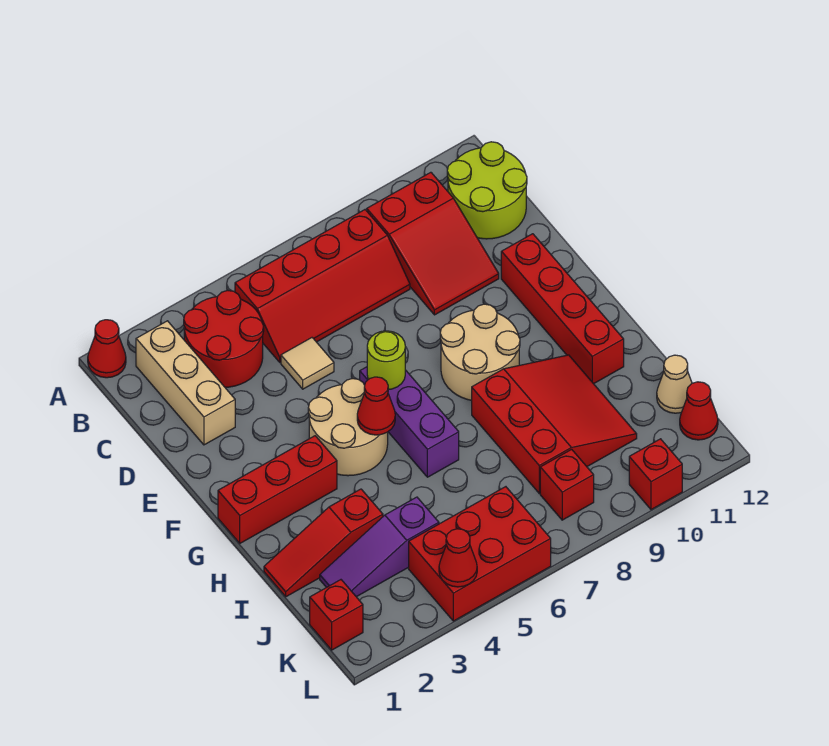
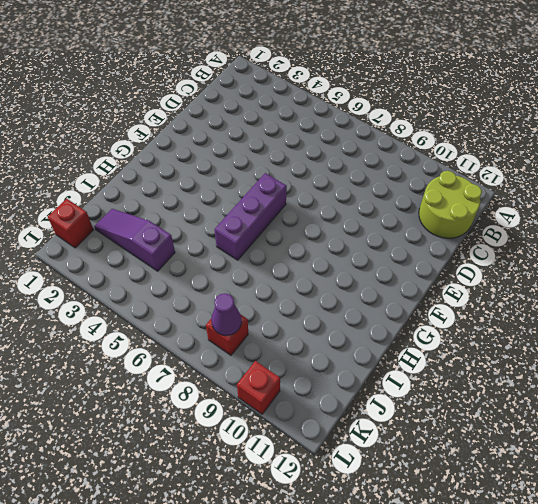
purple cone K8 level 2 -> none
none -> red cone A1 level 1
none -> tan brick B2:D2 level 1
none -> red round brick B3:C4 level 1

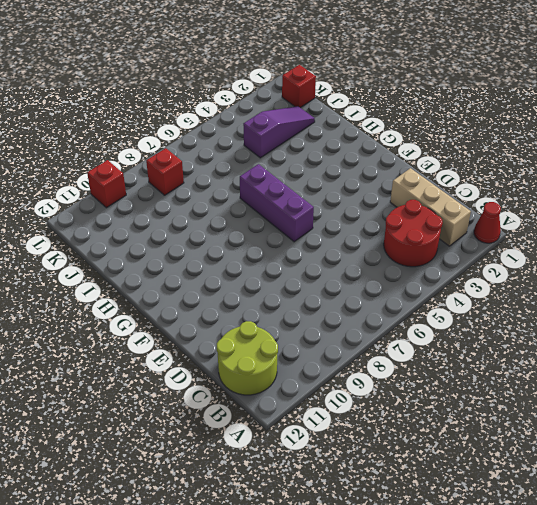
none -> red slope B5:C8 level 1 top B
none -> red slope B9:D10 level 1 top B
none -> tan tile D5 level 1

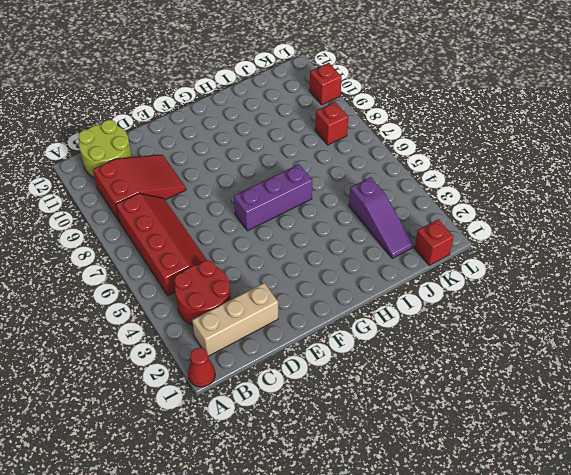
none -> tan tile D5 level 1
none -> red brick E11:H11 level 1
none -> tan round brick F4:G5 level 1

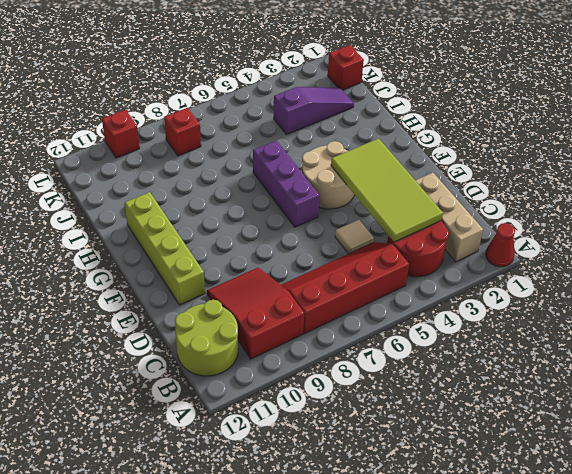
lime tile C3:F4 level 2 -> none
lime brick E11:H11 level 1 -> red brick E11:H11 level 1
none -> tan round brick F8:G9 level 1
none -> red brick G1:G3 level 1
none -> red slope H8:J10 level 1 top 8

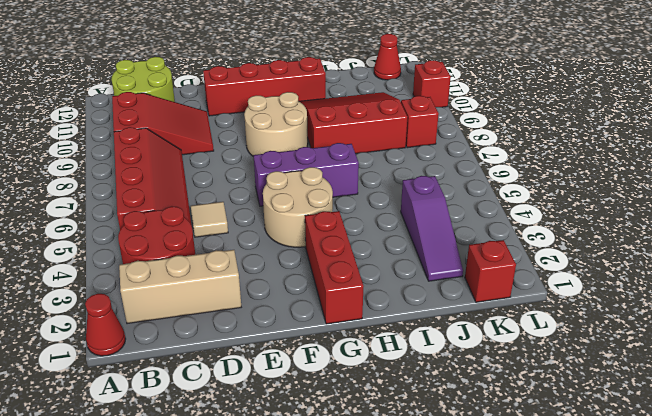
none -> red slope I1:I3 level 1 top 3
none -> tan cone J12 level 1
none -> red brick K4:L6 level 1

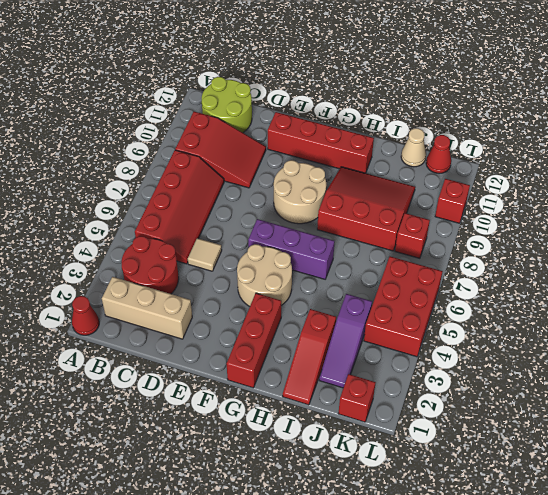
none -> lime round brick F6 level 2
none -> red cone G5 level 2
none -> red cone L4 level 2

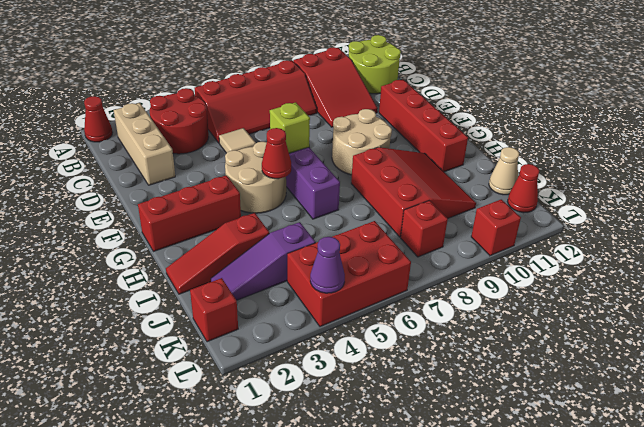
lime brick F6 level 2 -> lime round brick F6 level 2
purple cone L4 level 2 -> red cone L4 level 2

